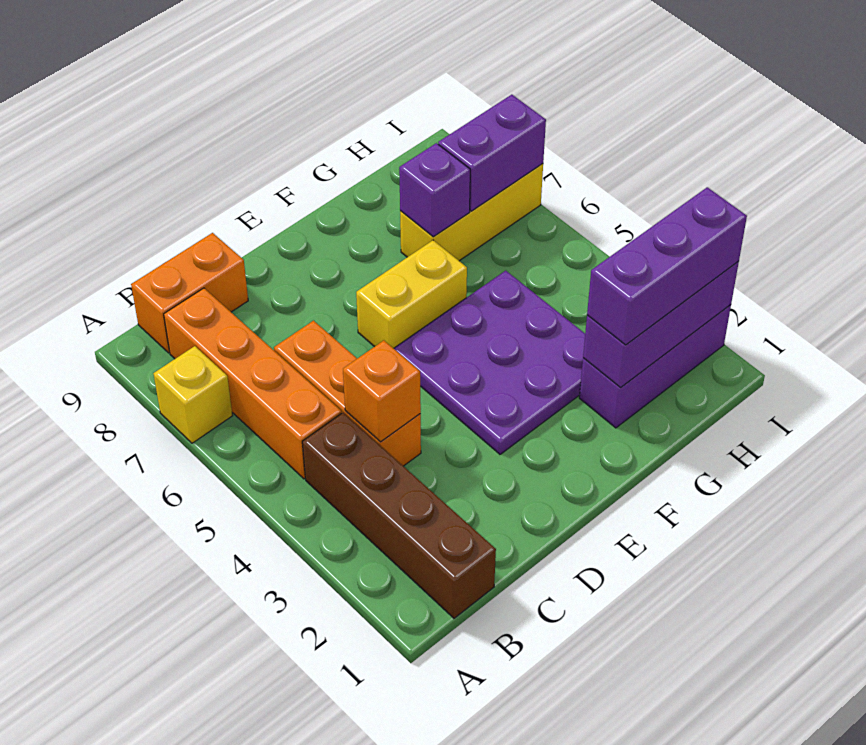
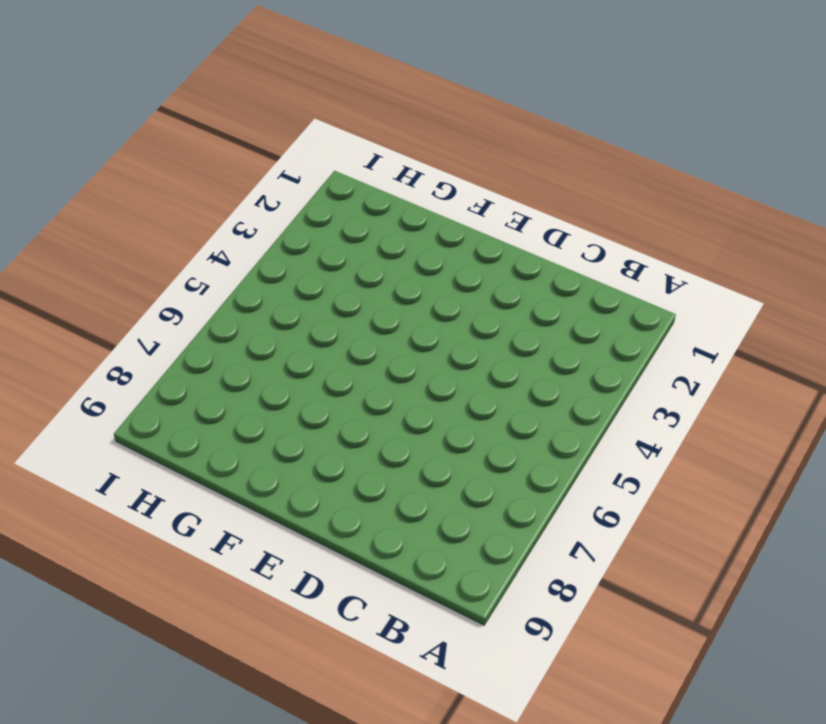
none -> yellow brick A7 level 1
none -> brown brick B1:B4 level 1
none -> orange brick B5:B8 level 1

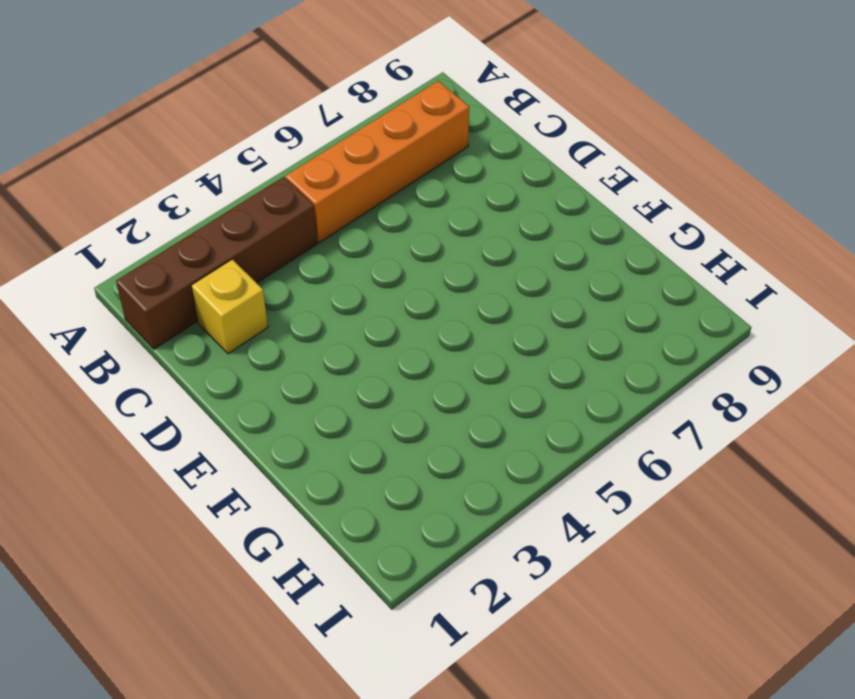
yellow brick C2 level 1 -> yellow brick A7 level 1
none -> orange brick B9:C9 level 1
none -> orange brick C4:C6 level 1
none -> purple plate E3:G5 level 1

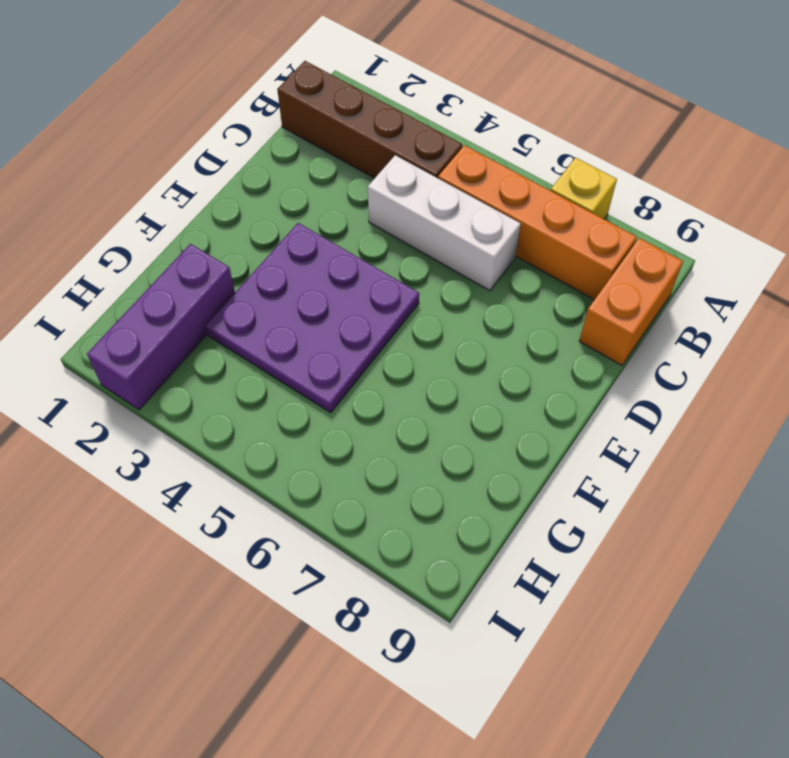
white brick C4:C6 level 1 -> orange brick C4:C6 level 1
none -> yellow brick E6:F6 level 1
none -> yellow brick G7:I7 level 1
none -> orange brick C4 level 2

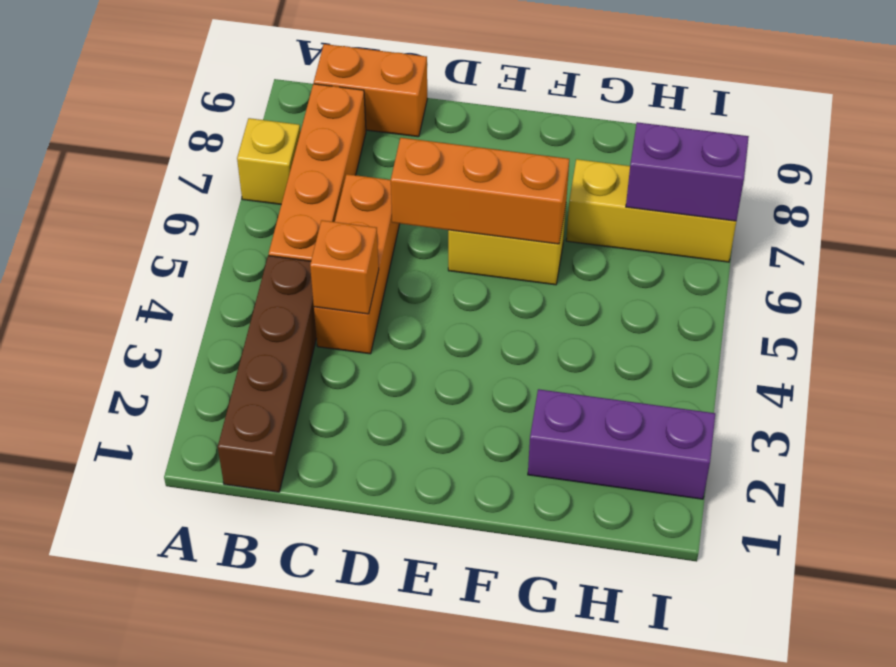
orange brick D6:F6 level 2 -> none
none -> purple plate E3:G5 level 1
none -> purple brick G2:I2 level 2
none -> purple brick G7 level 2

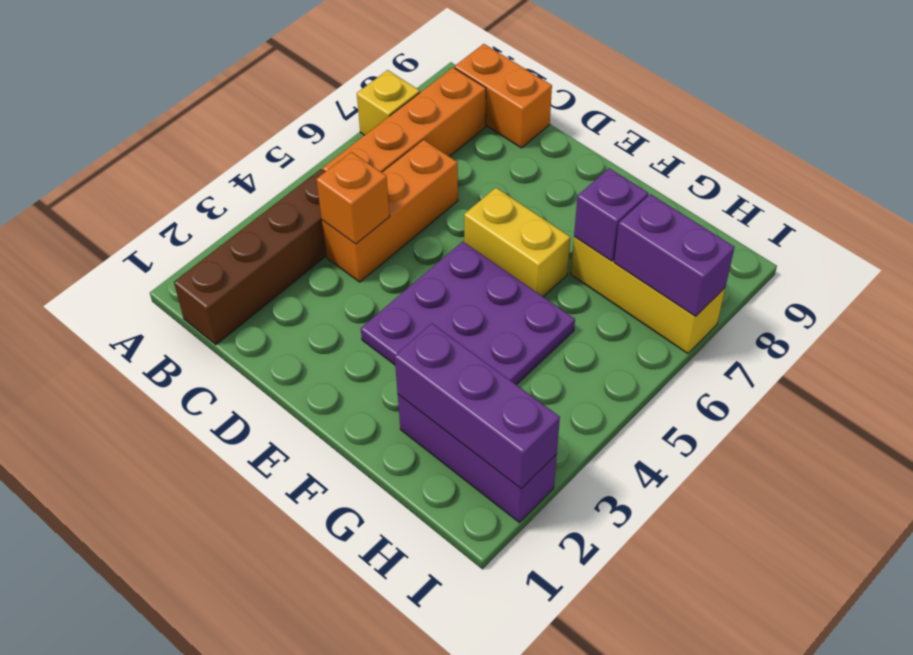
none -> purple brick G2:I2 level 3

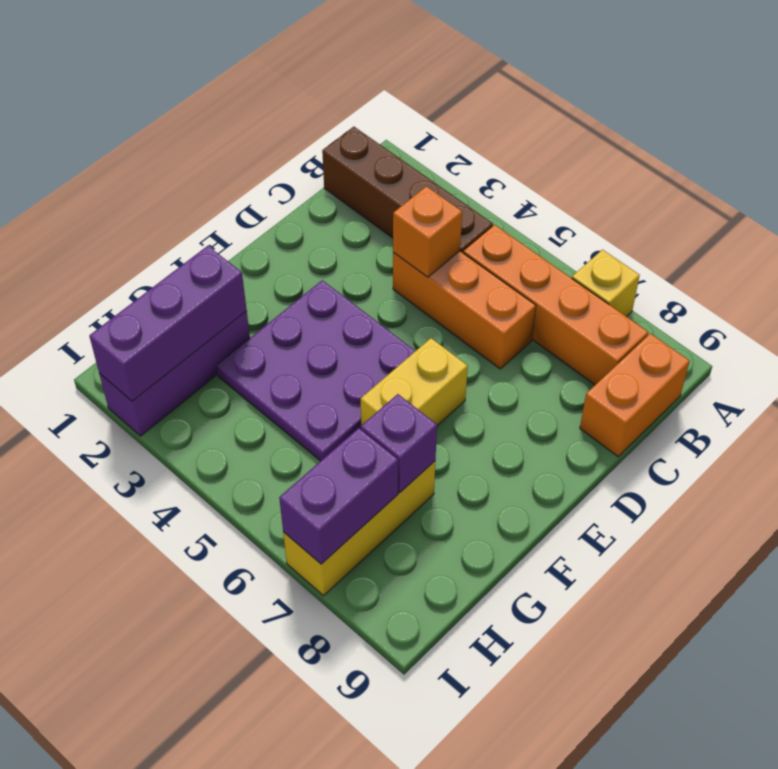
none -> purple brick G2:I2 level 3

